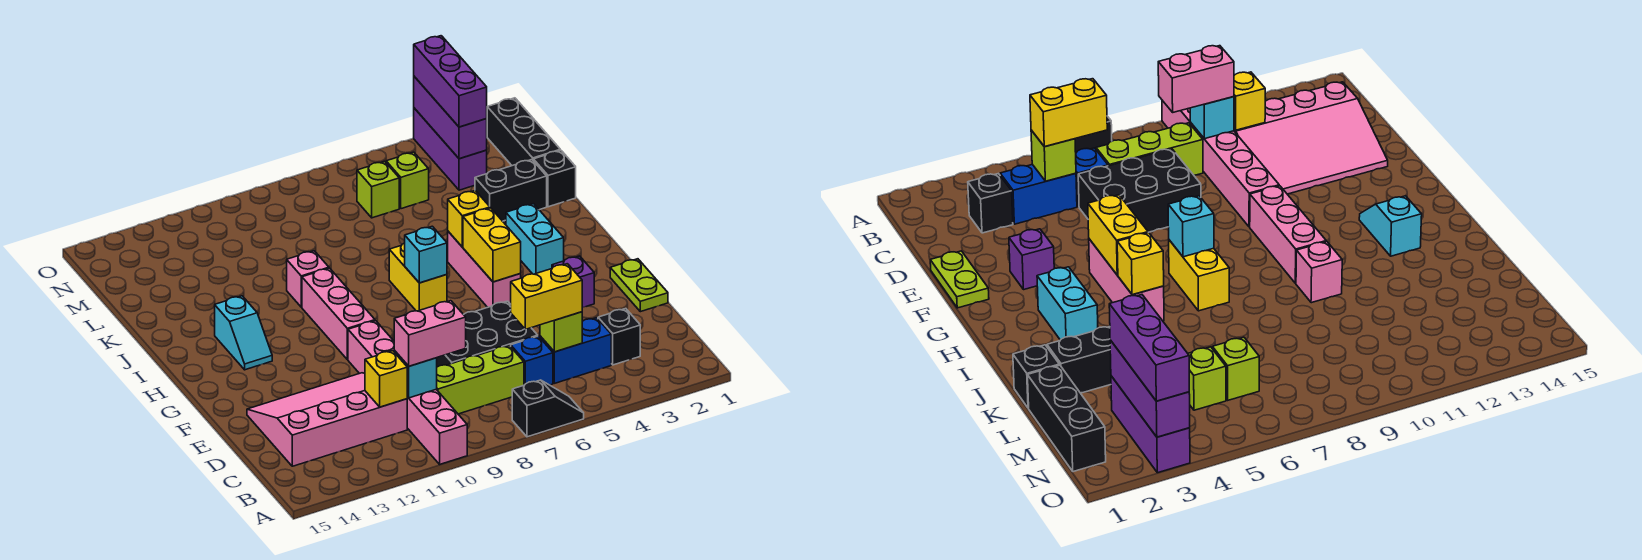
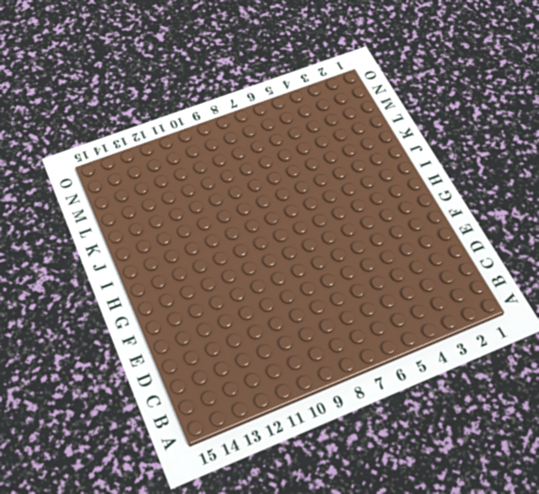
none -> black slope A6:A7 level 1 top 7
none -> pink brick A10:F10 level 1
none -> black brick C3 level 1
none -> blue brick C4:C5 level 1

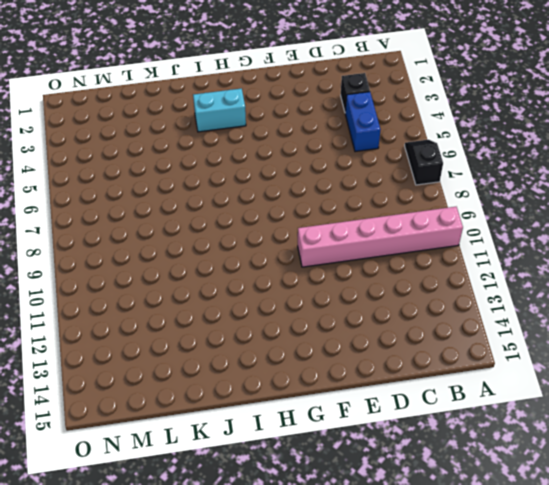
none -> blue brick C6 level 1
none -> lime brick C7:C9 level 1
none -> pink slope C11:E14 level 1 top C
none -> black brick D6:E8 level 1

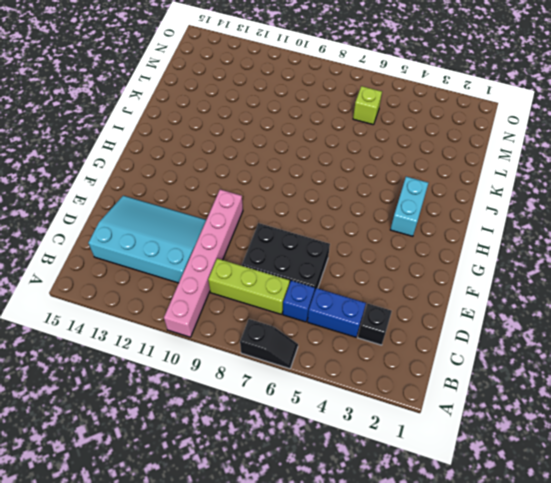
cyan slope C11:E14 level 1 top C -> pink slope C11:E14 level 1 top C
none -> lime plate E1:F1 level 1
none -> purple brick F3 level 1
none -> pink brick G5:I5 level 1
none -> pink brick G10:I10 level 1

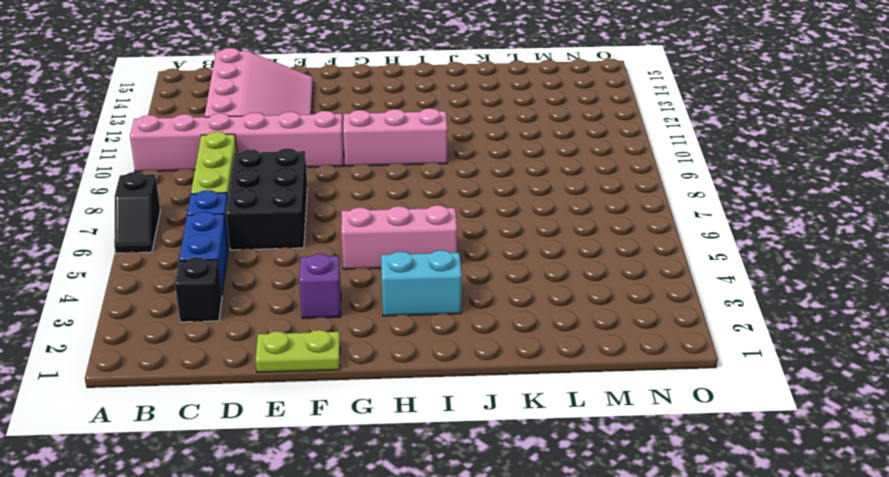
none -> yellow brick H7:I7 level 1
none -> cyan slope H13:I13 level 1 top I
none -> pink brick J10 level 1
none -> black brick K1 level 1

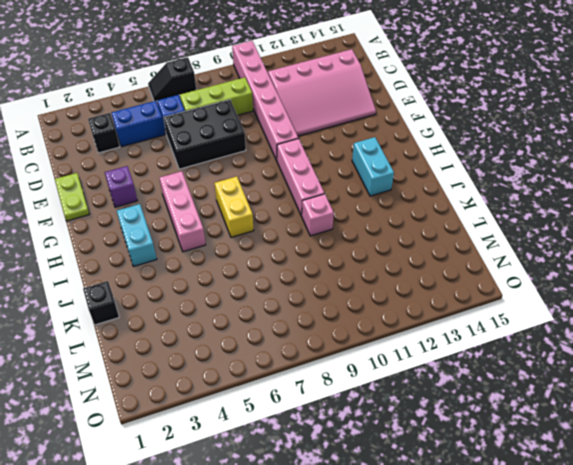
cyan brick H13:I13 level 1 -> cyan slope H13:I13 level 1 top I
none -> black brick K2:K3 level 1
none -> black brick L1:N1 level 1
none -> purple brick M3:O3 level 1
none -> lime brick M5 level 1

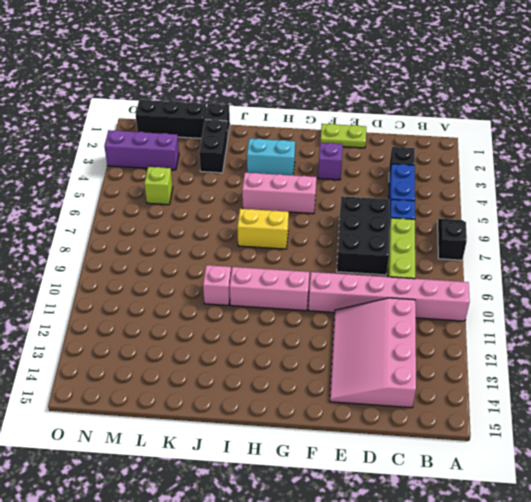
none -> cyan slope H13:I13 level 1 top I
none -> lime brick M6 level 1
none -> lime brick C5 level 2
none -> cyan brick C10 level 2

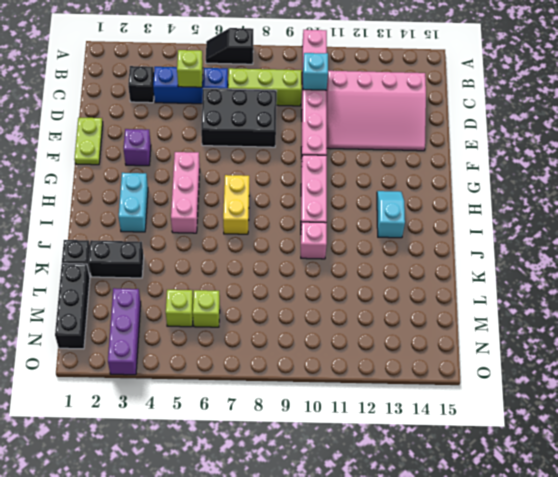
none -> yellow brick C11 level 2
none -> yellow brick G5:H5 level 2
none -> cyan brick H7 level 2
none -> yellow brick I5 level 2

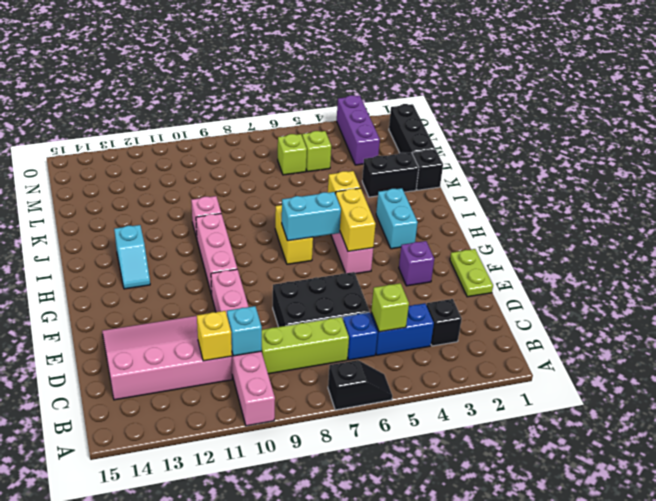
cyan brick H6:H7 level 2 -> cyan brick H7 level 2
none -> purple brick M3:O3 level 2
none -> yellow brick C5:C6 level 3
none -> pink brick C9:C10 level 3
none -> purple brick M3:O3 level 3

